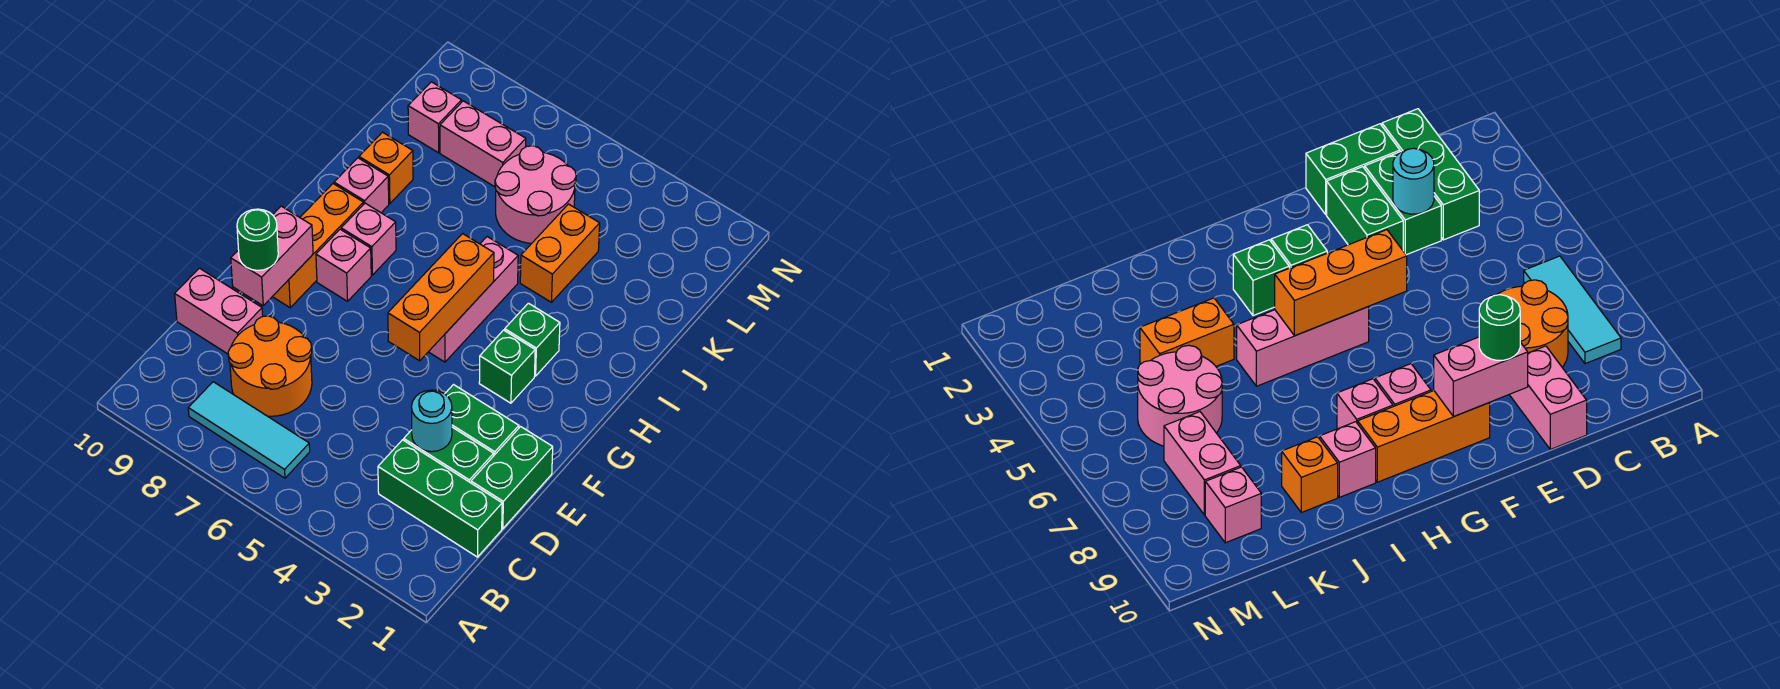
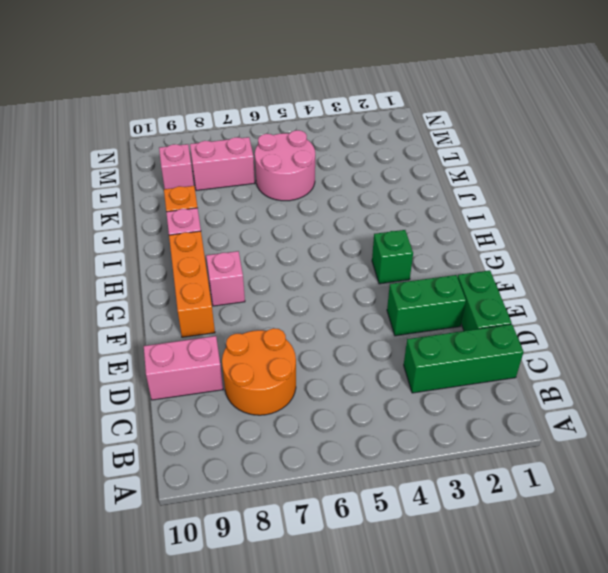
none -> cyan tile B6:B8 level 1
none -> green brick D2:D3 level 1
none -> pink brick G5:I5 level 1

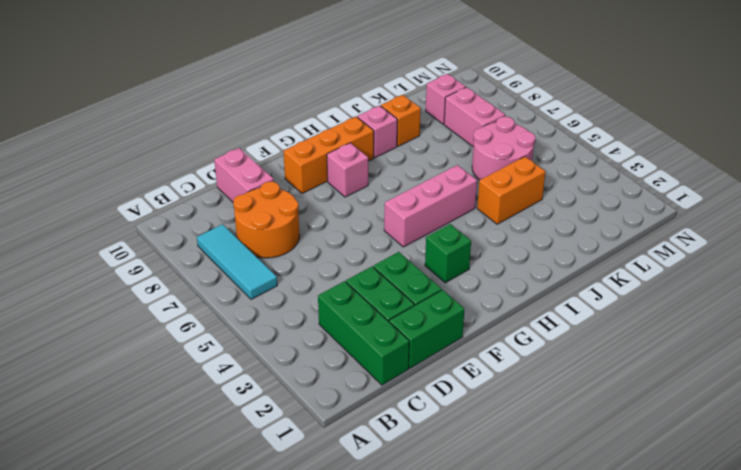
none -> green brick H3 level 1
none -> pink brick H8 level 1
none -> cyan round brick D3 level 2

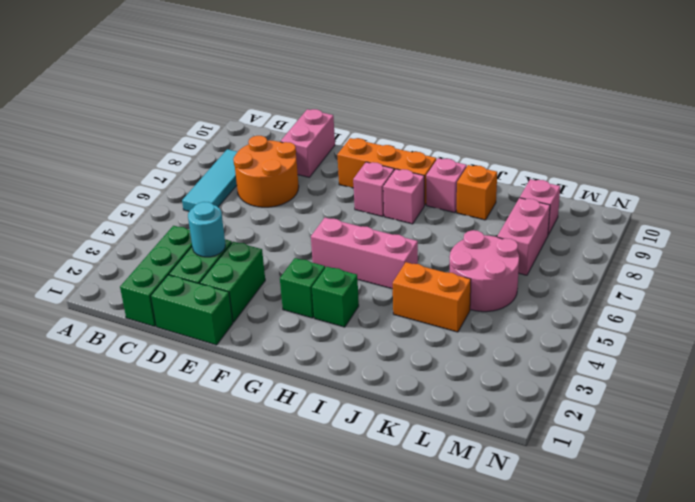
none -> pink brick E9:F9 level 2
none -> orange brick F5:H5 level 2
none -> green round brick E9 level 3

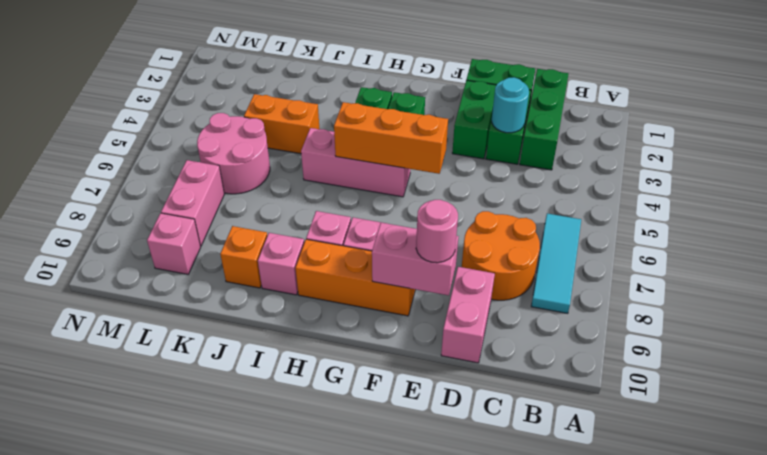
pink round brick E9 level 3 -> green round brick E9 level 3

